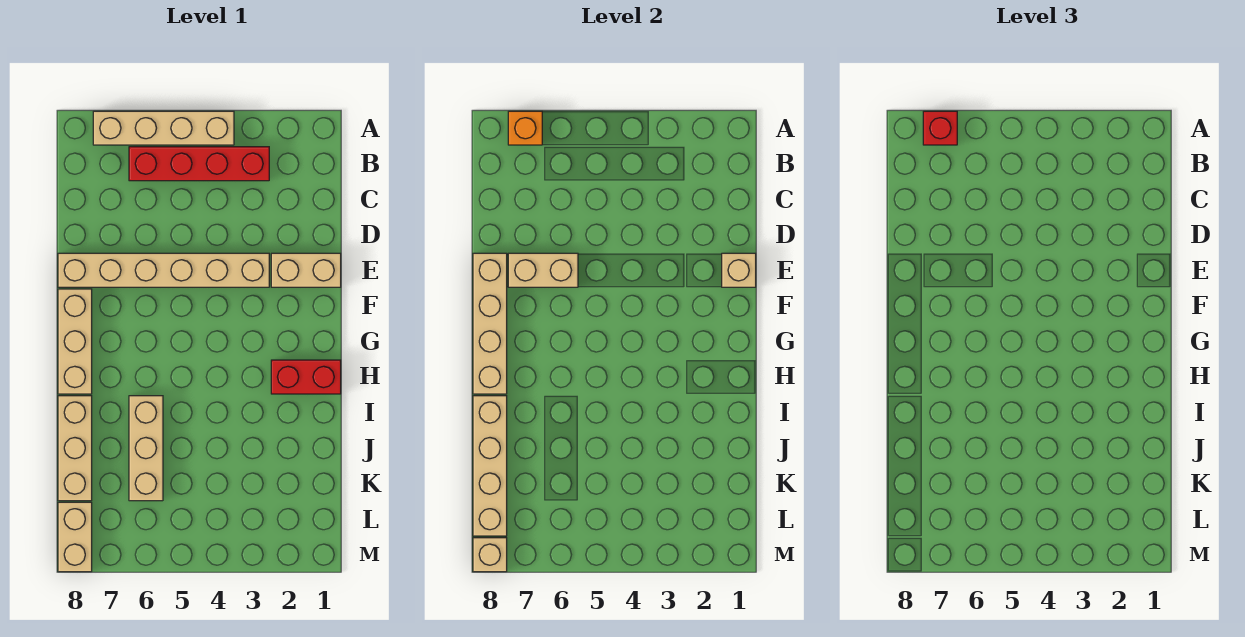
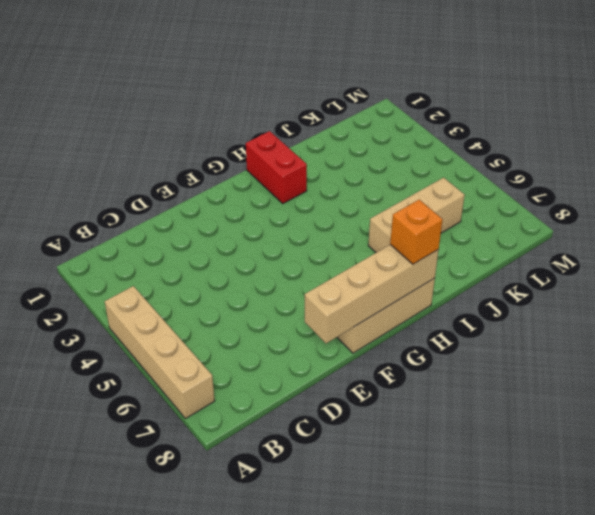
orange brick H8 level 3 -> orange brick A7 level 2
none -> red brick B3:B6 level 1
none -> tan brick E1:E2 level 1
none -> tan brick E3:E8 level 1

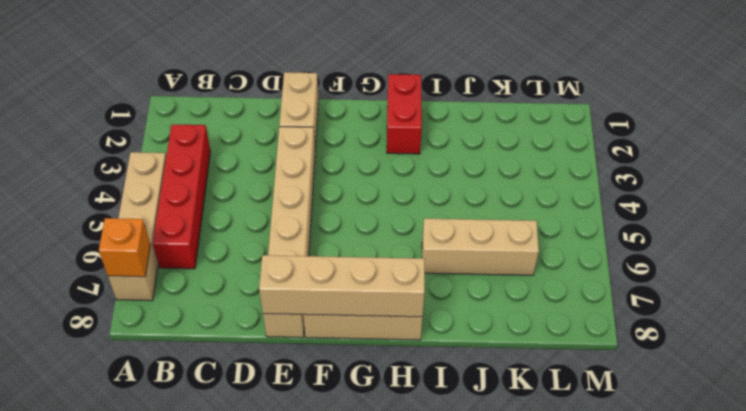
none -> tan brick I8:K8 level 1
none -> tan brick L8:M8 level 1
none -> tan brick E1 level 2

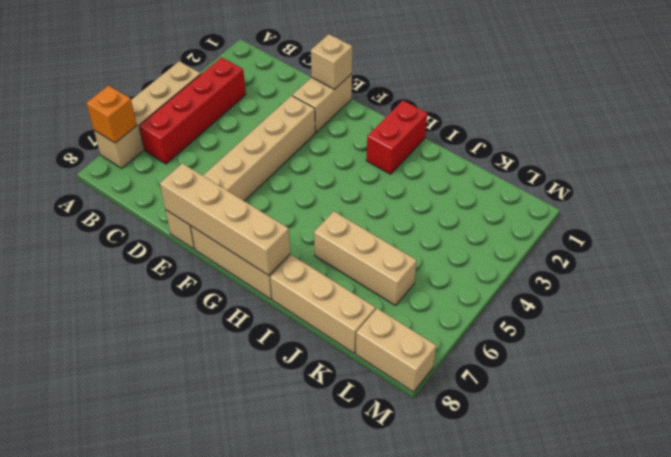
none -> tan brick E6:E7 level 2
none -> tan brick I8:L8 level 2
none -> tan brick M8 level 2

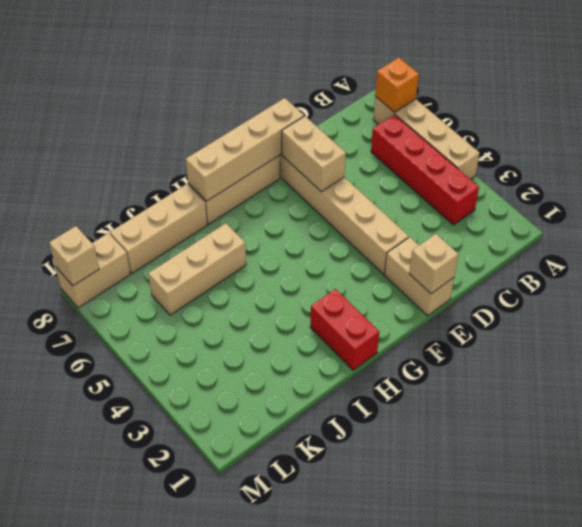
none -> tan brick I8:L8 level 2
none -> red brick A7 level 3

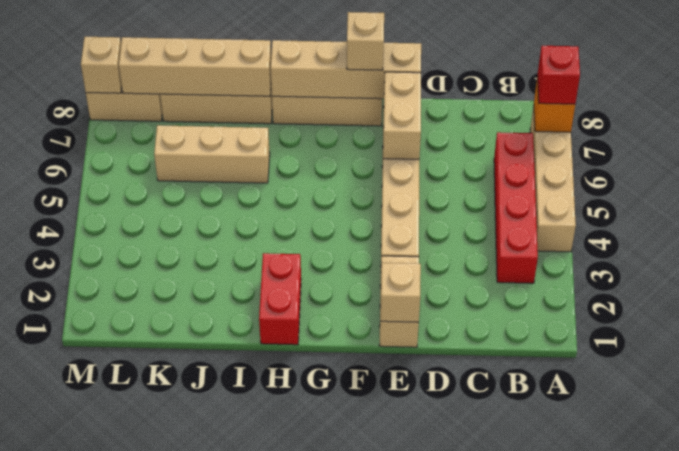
tan brick F8 level 3 -> none

